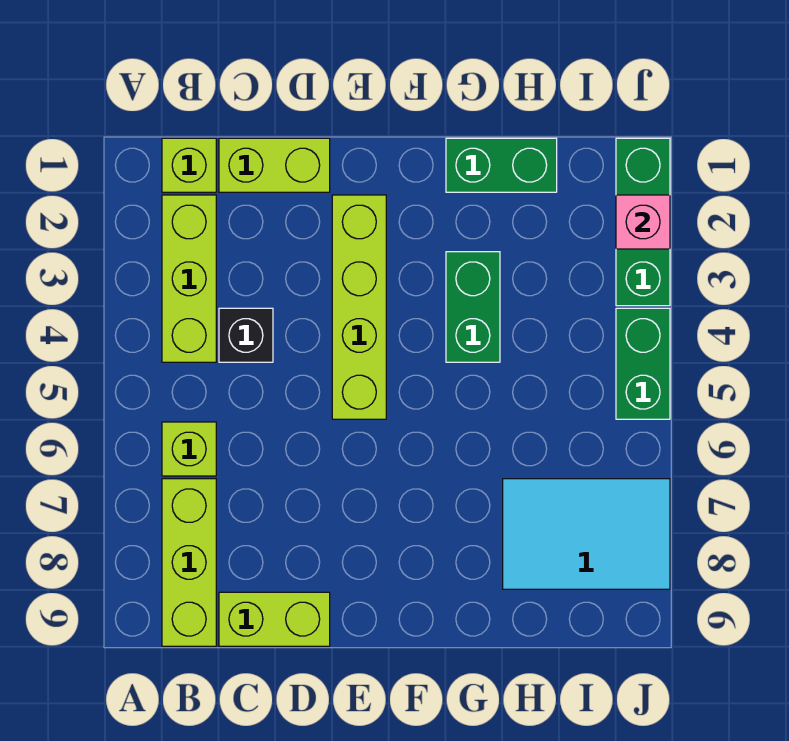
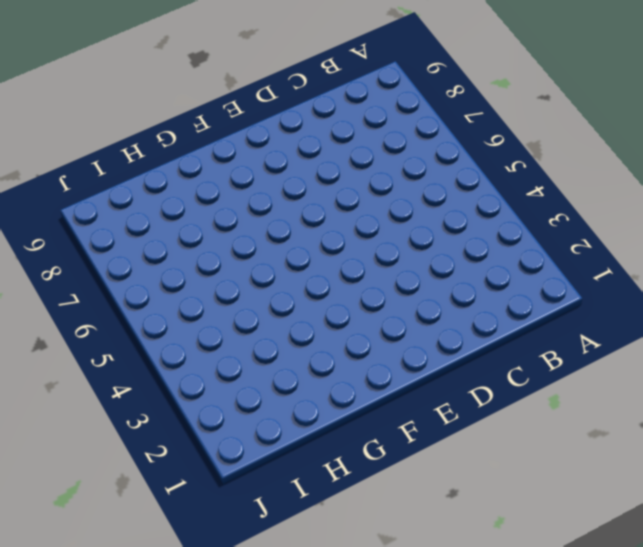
none -> lime brick B1 level 1
none -> lime brick B2:B4 level 1
none -> lime brick B6 level 1

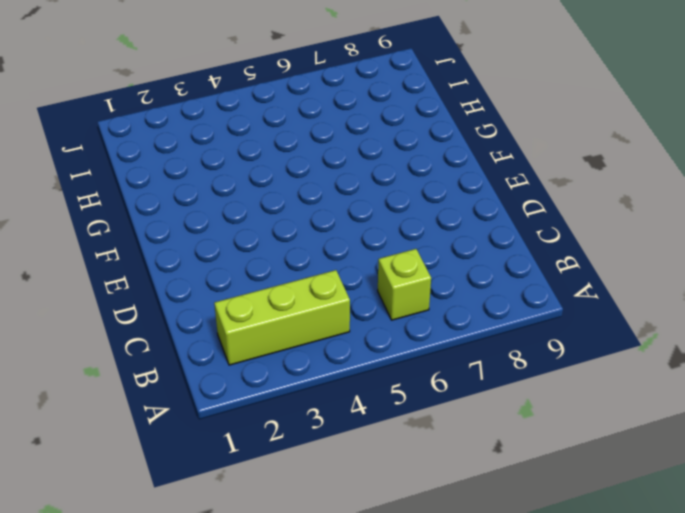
none -> lime brick B1 level 1
none -> lime brick B7:B9 level 1
none -> lime brick C1:D1 level 1

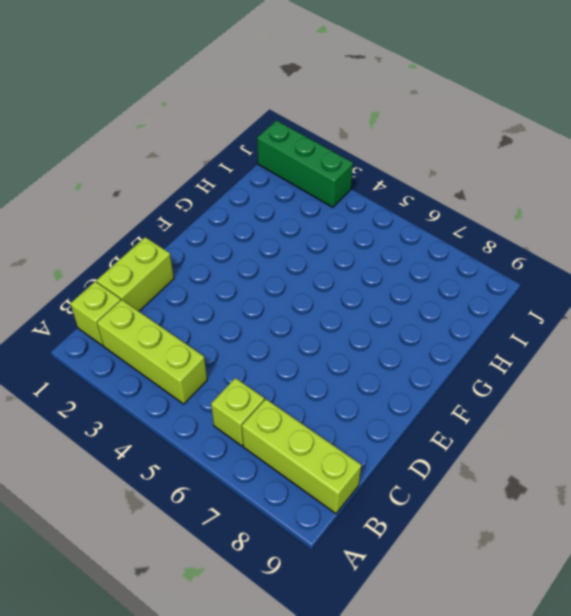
none -> black brick C4 level 1
none -> lime brick C9:D9 level 1
none -> lime brick E2:E5 level 1

